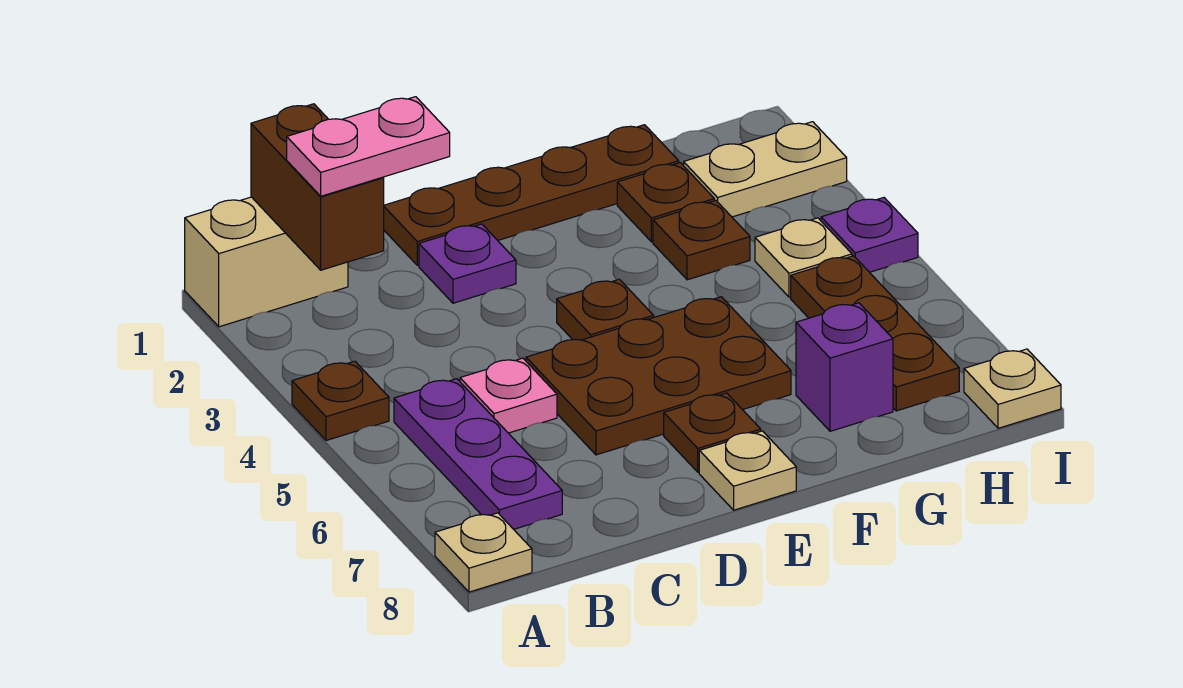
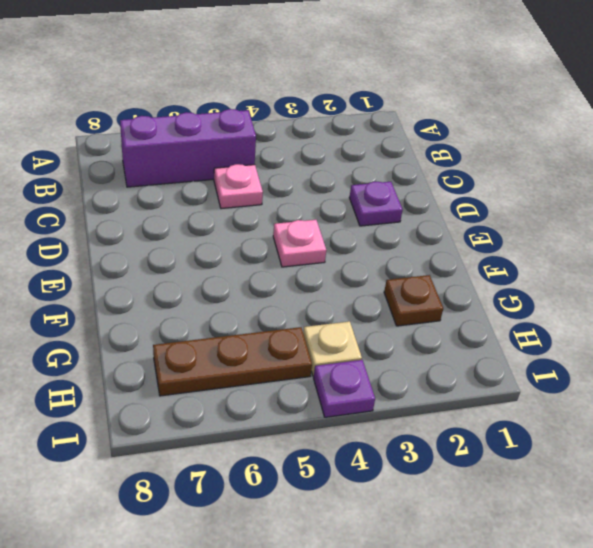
purple brick B5:B7 level 1 -> purple plate B5:B7 level 1
pink plate E4 level 1 -> brown plate E4 level 1
none -> tan brick A1:B1 level 1
none -> brown plate A4 level 1
none -> tan plate A8 level 1

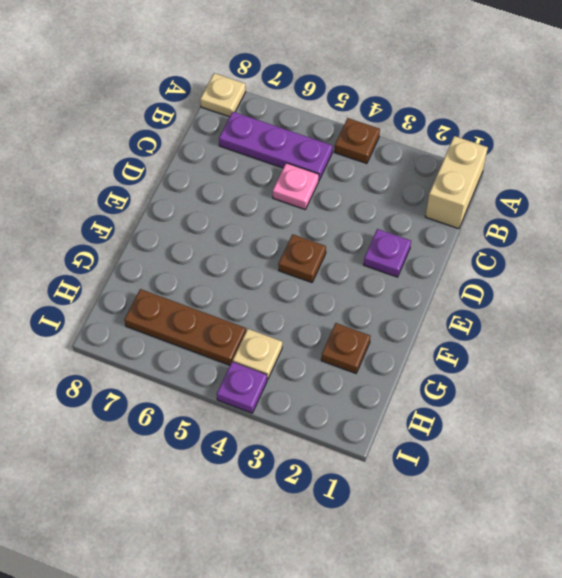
none -> brown plate D1:G1 level 1
none -> brown plate D5:F6 level 1
none -> brown plate E7 level 1

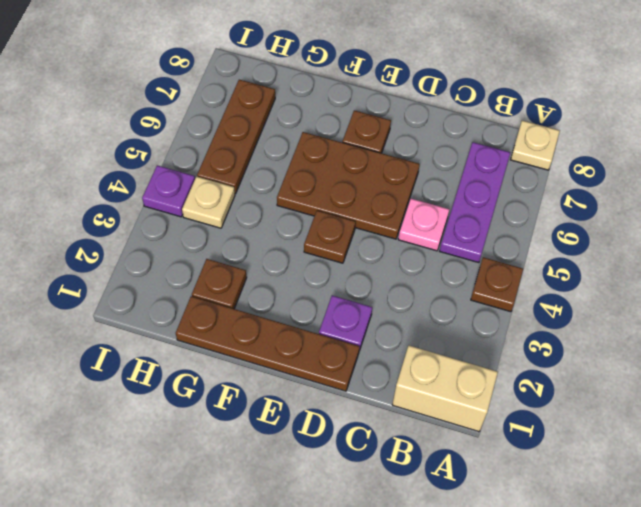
none -> tan plate E8 level 1
none -> brown plate G3 level 1
none -> purple brick G7 level 1

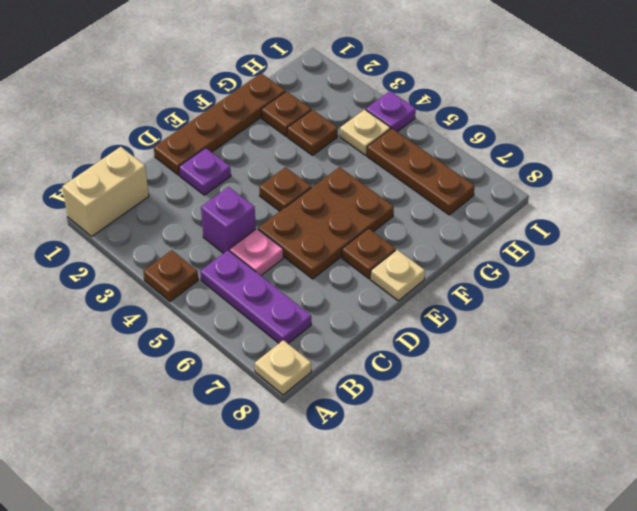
purple brick C4 level 1 -> purple brick G7 level 1
none -> tan plate H2:I2 level 1
none -> tan plate I8 level 1
none -> brown brick B1:B2 level 2

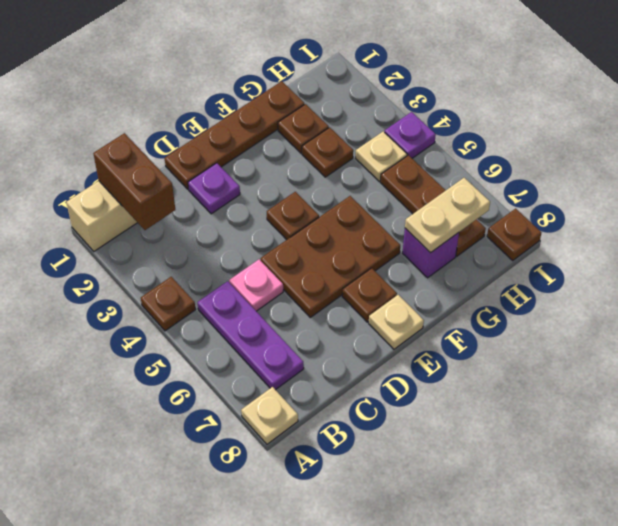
tan plate G7:H7 level 2 -> tan plate H2:I2 level 1
brown plate I8 level 1 -> tan plate I8 level 1
none -> pink plate B2:C2 level 3

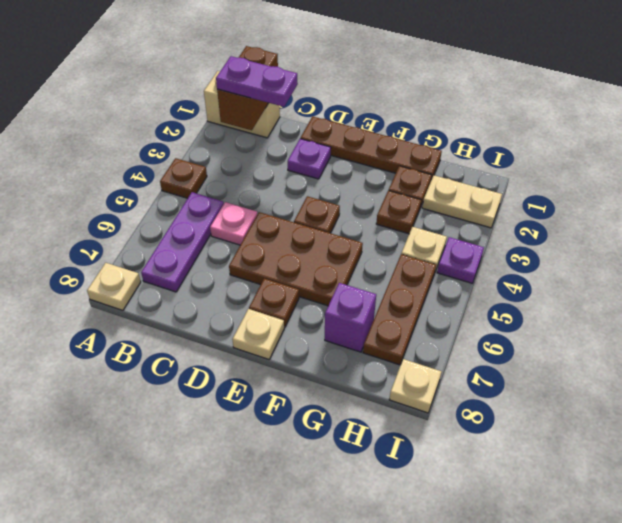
purple plate B2:C2 level 3 -> pink plate B2:C2 level 3

